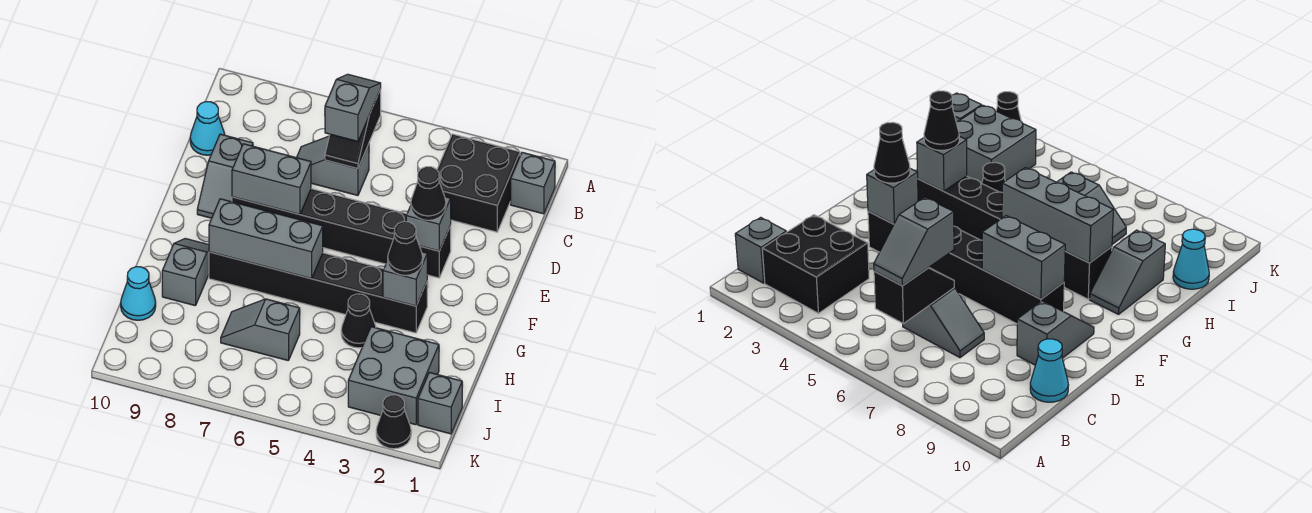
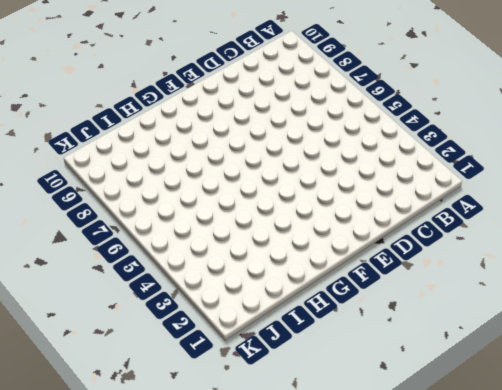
none -> grey brick B1 level 1
none -> black brick B2:C3 level 1
none -> grey slope C6:C7 level 1 top 6

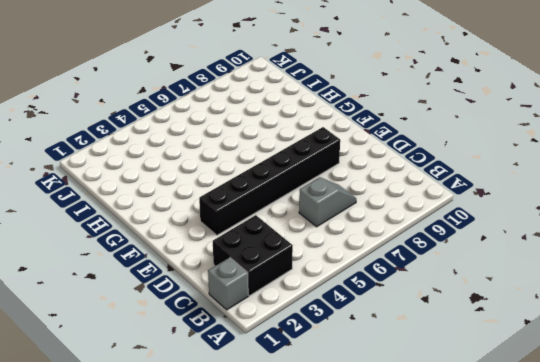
none -> cyan cone C10 level 1
none -> grey slope D9:E9 level 1 top D
none -> black brick G3:G8 level 1

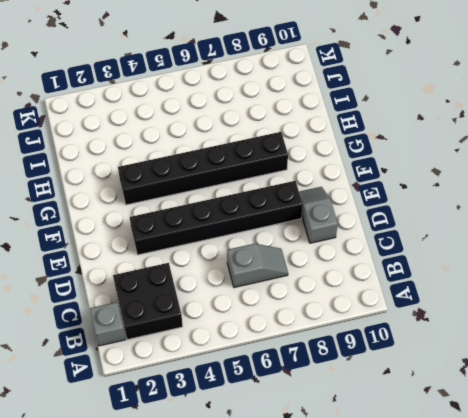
none -> cyan cone C10 level 1
none -> grey slope G9:H9 level 1 top H
none -> black cone H4 level 1

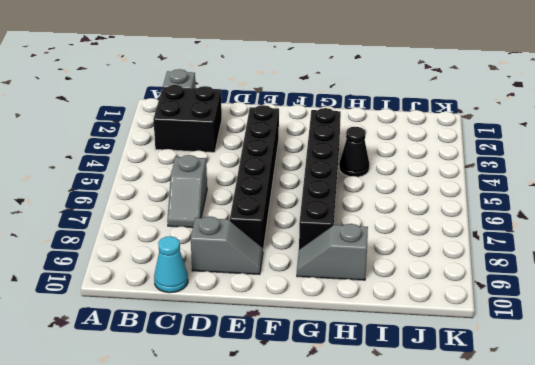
none -> grey brick I2:J3 level 1
none -> grey slope I6:I7 level 1 top 6
none -> cyan cone I10 level 1

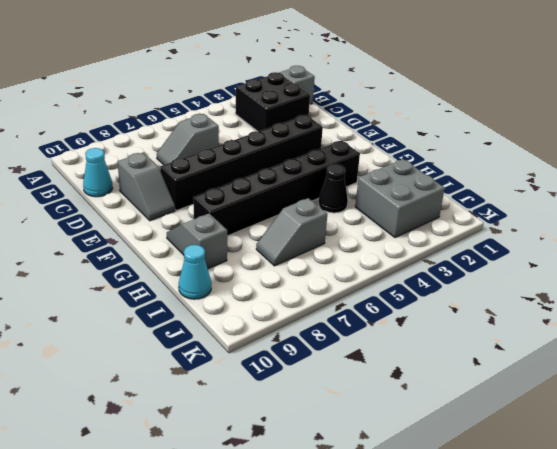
none -> grey brick J1 level 1
none -> black cone K2 level 1
none -> black slope B6:C6 level 2 top B

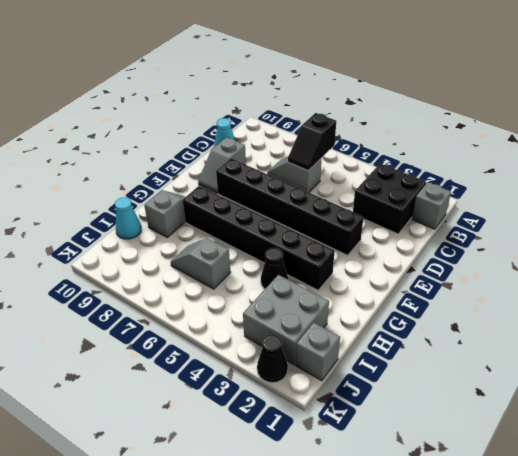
none -> grey brick E3 level 2
none -> grey brick E7:E8 level 2
none -> grey brick G3 level 2

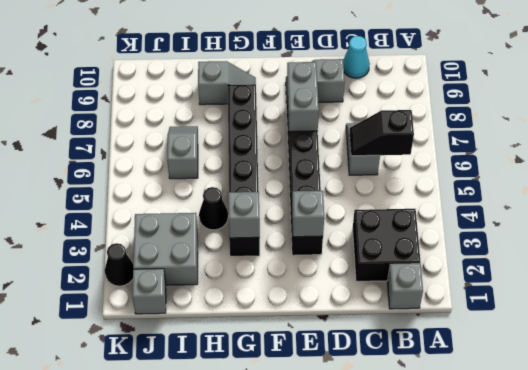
none -> cyan cone I10 level 1
none -> grey brick G6:G8 level 2
none -> grey slope B6:C6 level 3 top C

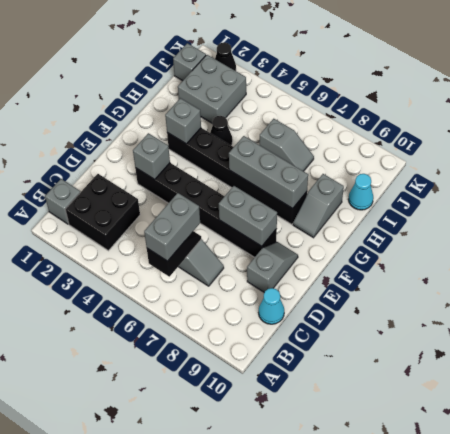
grey brick B6:C6 level 3 -> grey slope B6:C6 level 3 top C
none -> black cone E3 level 3
none -> black cone G3 level 3

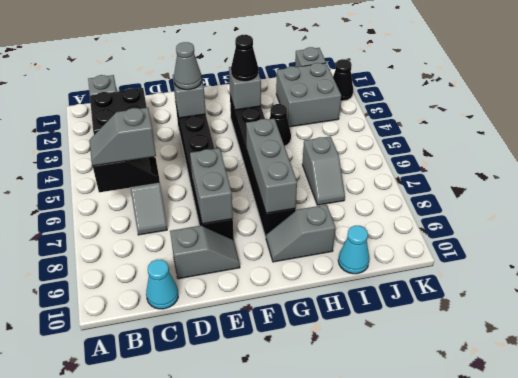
grey cone E3 level 3 -> black cone E3 level 3

